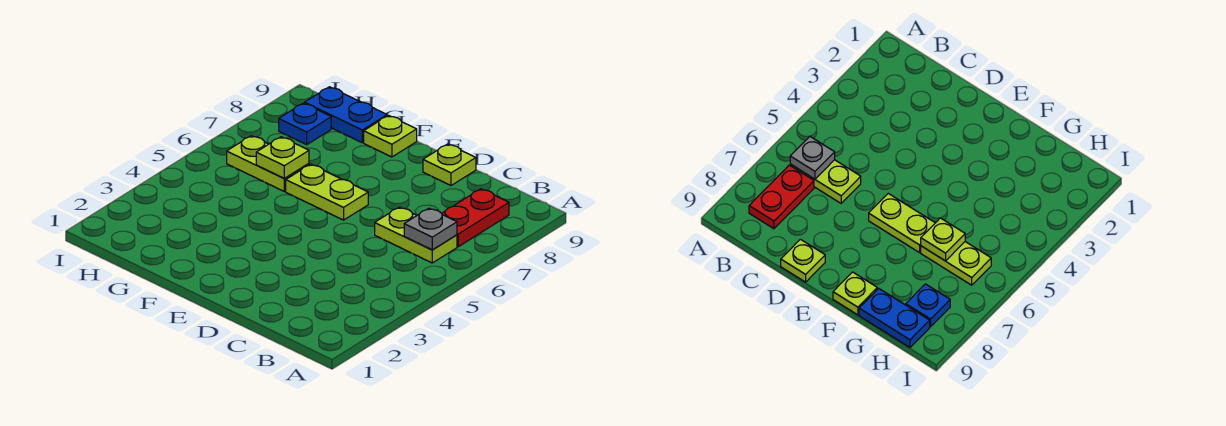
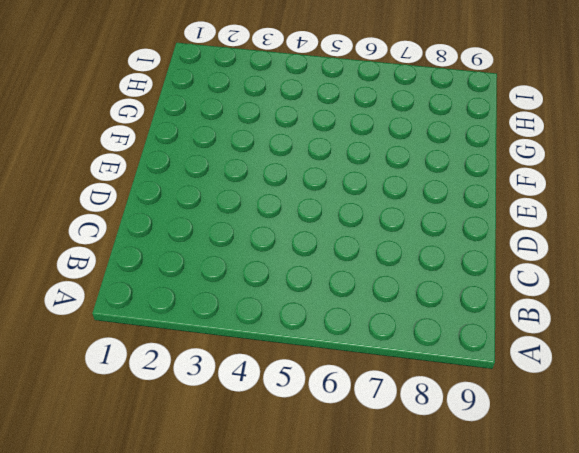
none -> lime plate B6:C6 level 1
none -> red plate B7:B8 level 1

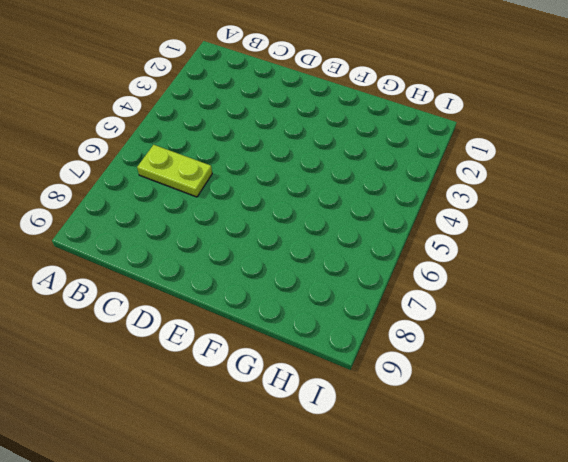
none -> red plate B7:B8 level 1
none -> lime plate D9 level 1

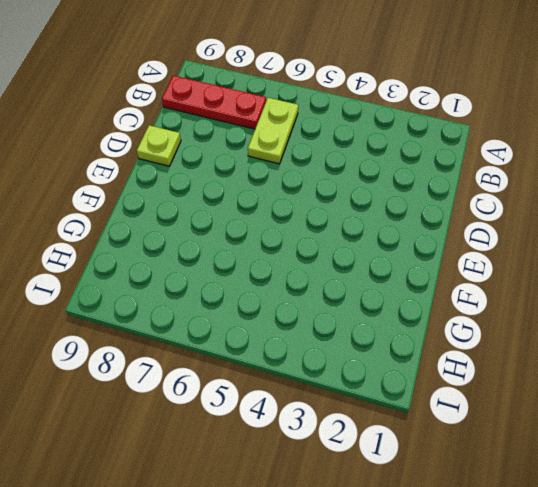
red plate B7:B9 level 1 -> red plate B7:B8 level 1
none -> lime plate E6:F6 level 1
none -> lime plate F9 level 1

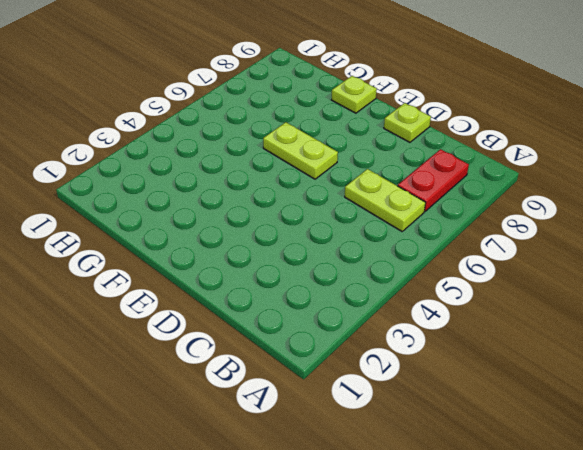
none -> lime plate G6:H6 level 1
none -> blue plate G9:H9 level 1

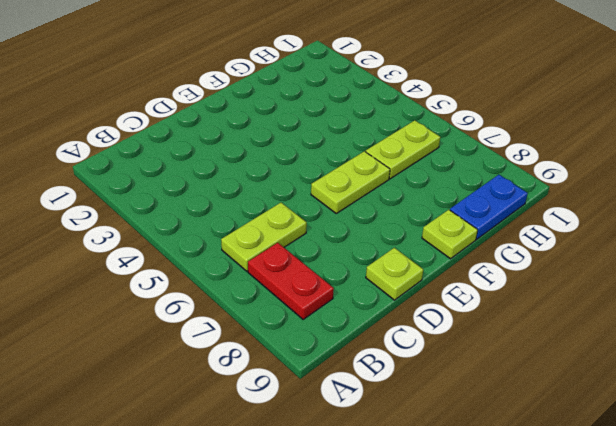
none -> blue plate H8 level 1
none -> grey plate B6 level 2

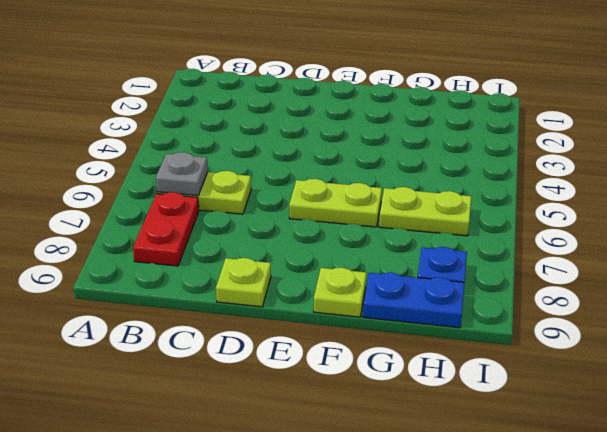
none -> lime plate G6 level 2

